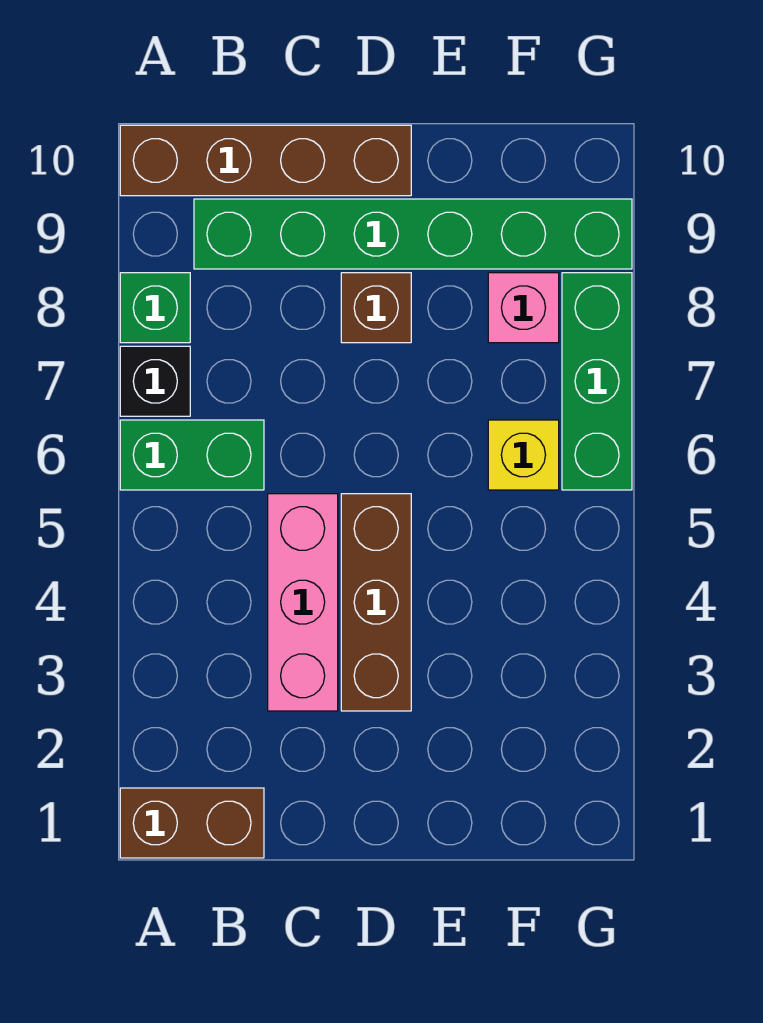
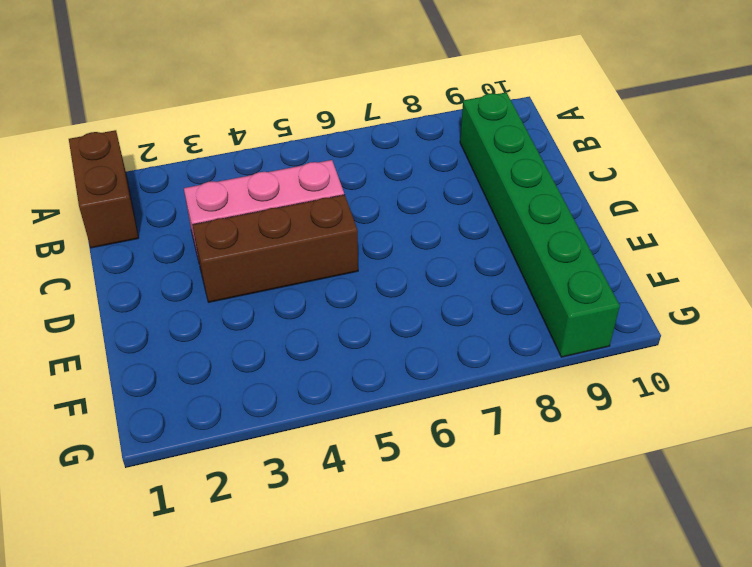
none -> green brick A6:B6 level 1
none -> black brick A7 level 1
none -> green brick A8 level 1

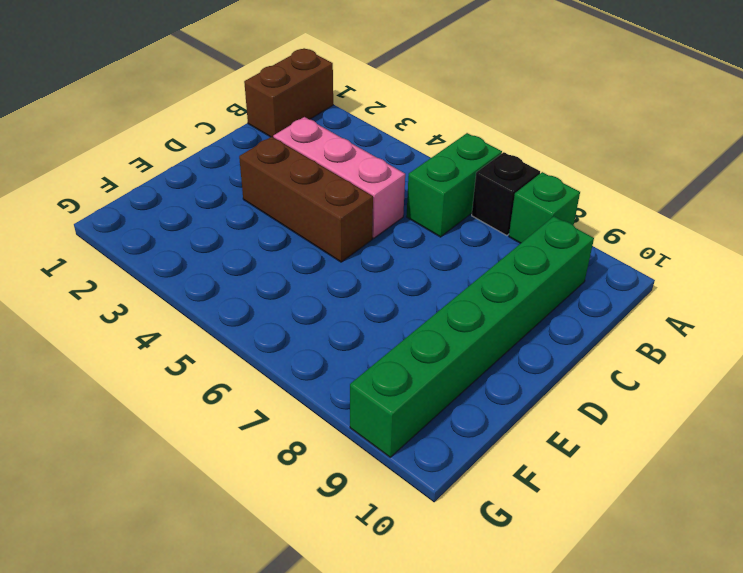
none -> brown brick A10:D10 level 1
none -> brown brick D8 level 1
none -> yellow brick F6 level 1

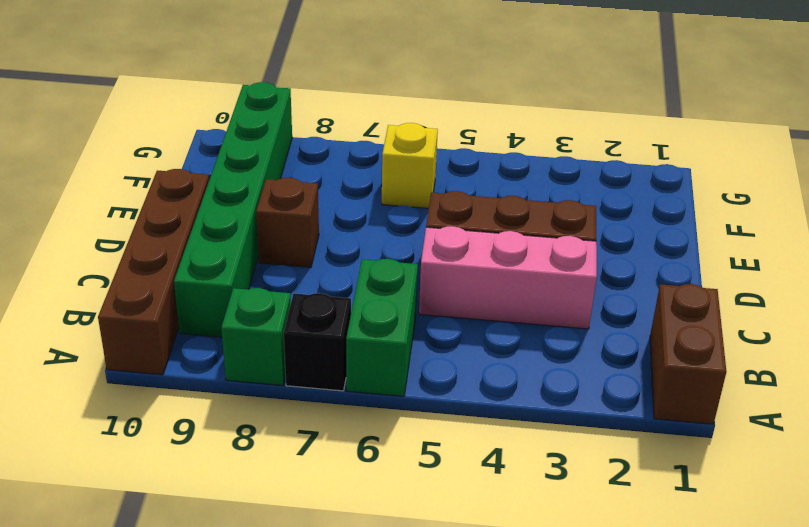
none -> pink brick F8 level 1
none -> green brick G6:G8 level 1

